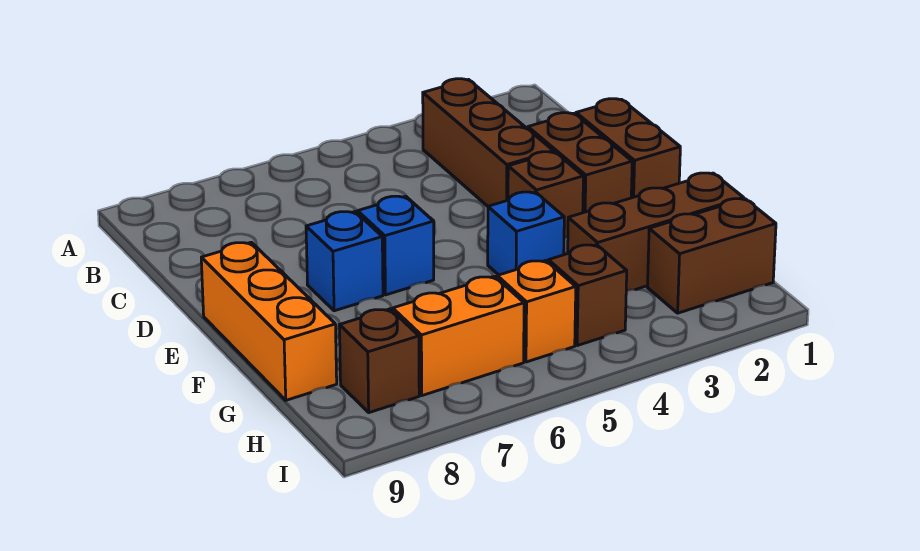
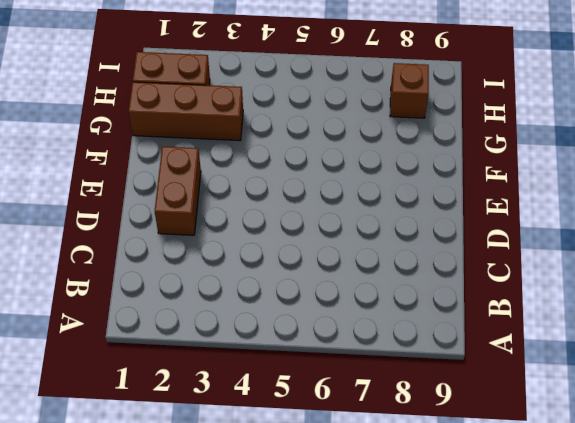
none -> brown brick B3:D3 level 1
none -> brown brick D1:E1 level 1
none -> brown brick E3 level 1

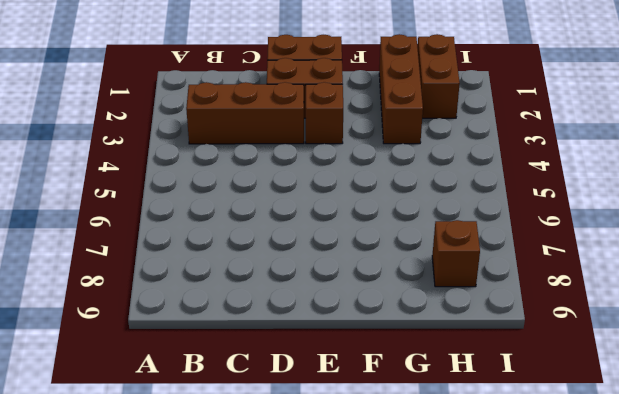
none -> blue brick E6 level 1
none -> blue brick E7 level 1
none -> orange brick E9:G9 level 1

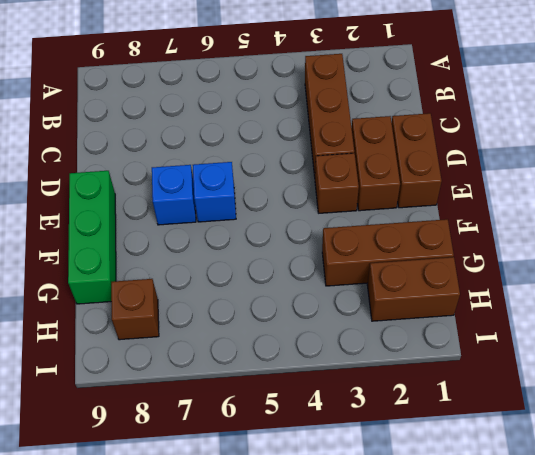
green brick E9:G9 level 1 -> orange brick E9:G9 level 1
none -> blue brick F4 level 1
none -> brown brick H4 level 1
none -> orange brick H5 level 1

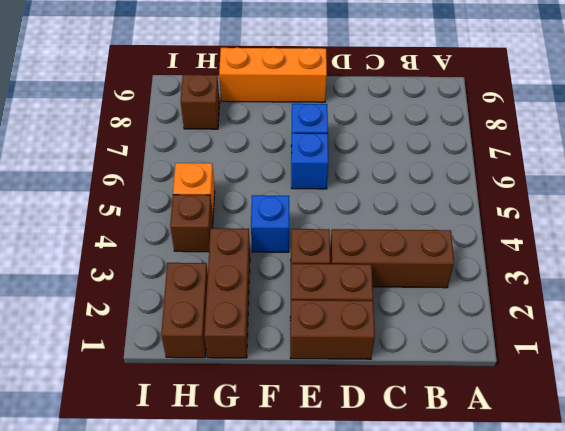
none -> orange brick H6:H7 level 1

